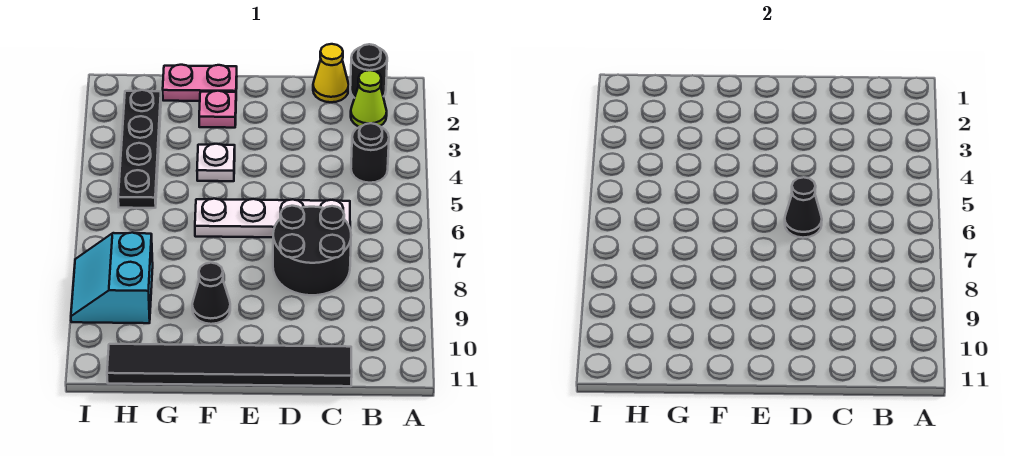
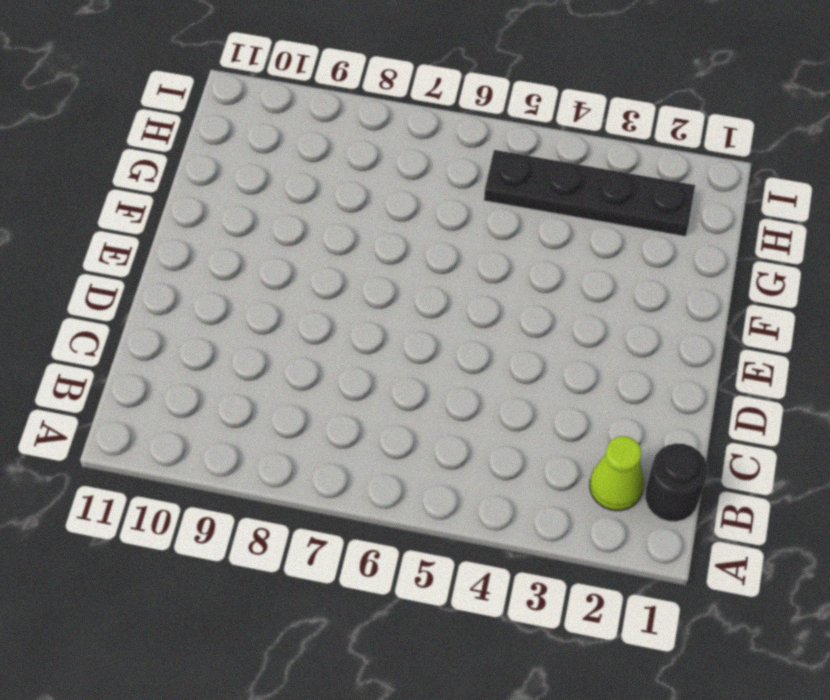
none -> black round brick B4 level 1
none -> yellow cone C1 level 1
none -> white plate C6:F6 level 1

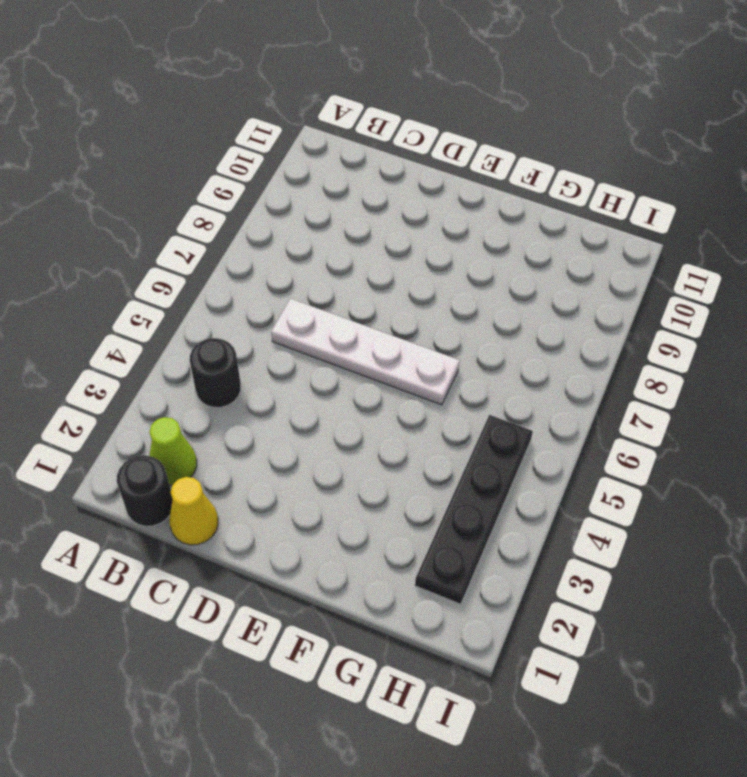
none -> black round brick C7:D8 level 1
none -> black tile C11:H11 level 1
none -> pink plate F1:G1 level 1

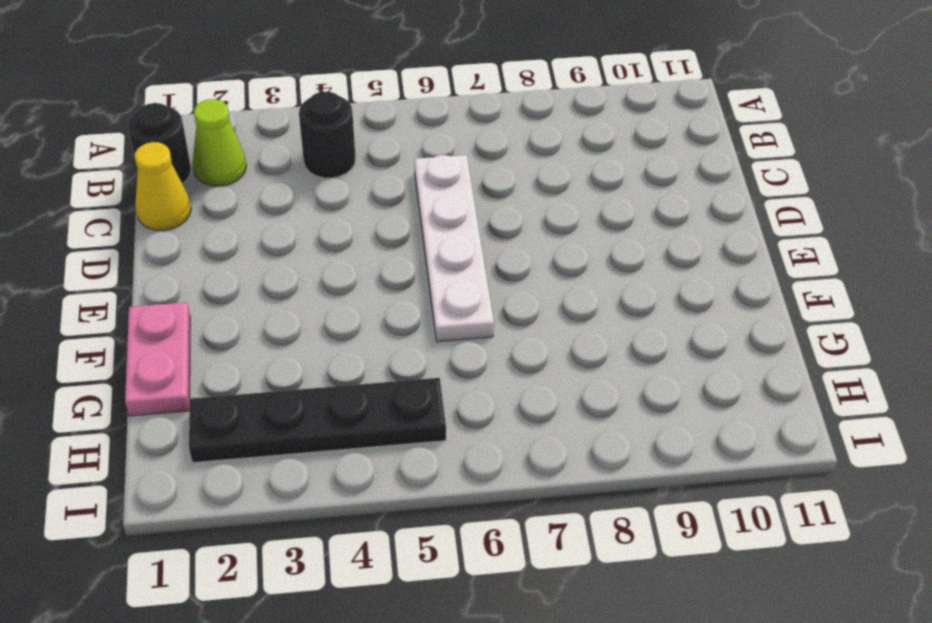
none -> black round brick C7:D8 level 1
none -> black tile C11:H11 level 1
none -> pink plate F2 level 1

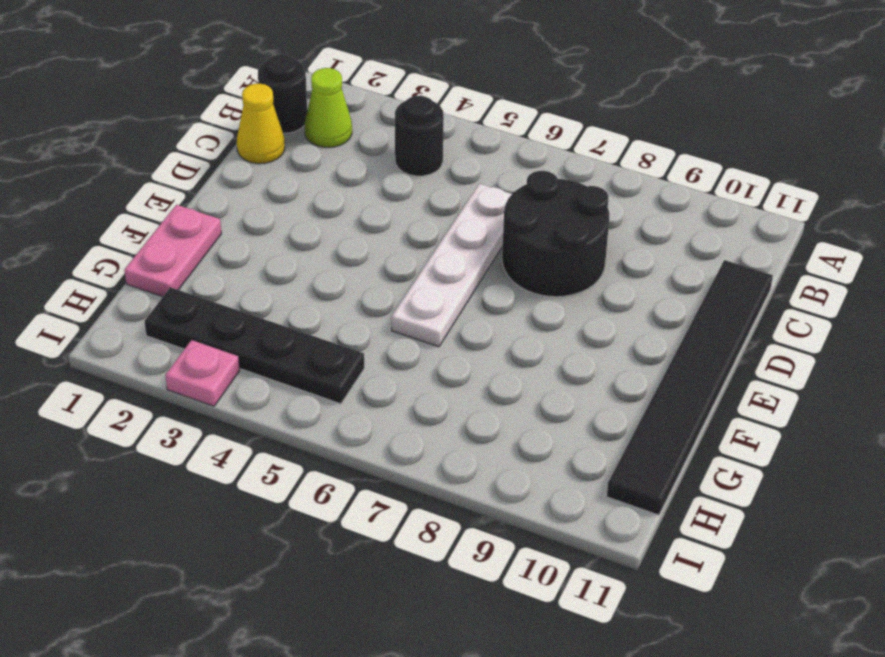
pink plate I3 level 1 -> pink plate F2 level 1
none -> white plate F4 level 1
none -> black cone F9 level 1
none -> cyan slope H8:I9 level 1 top H

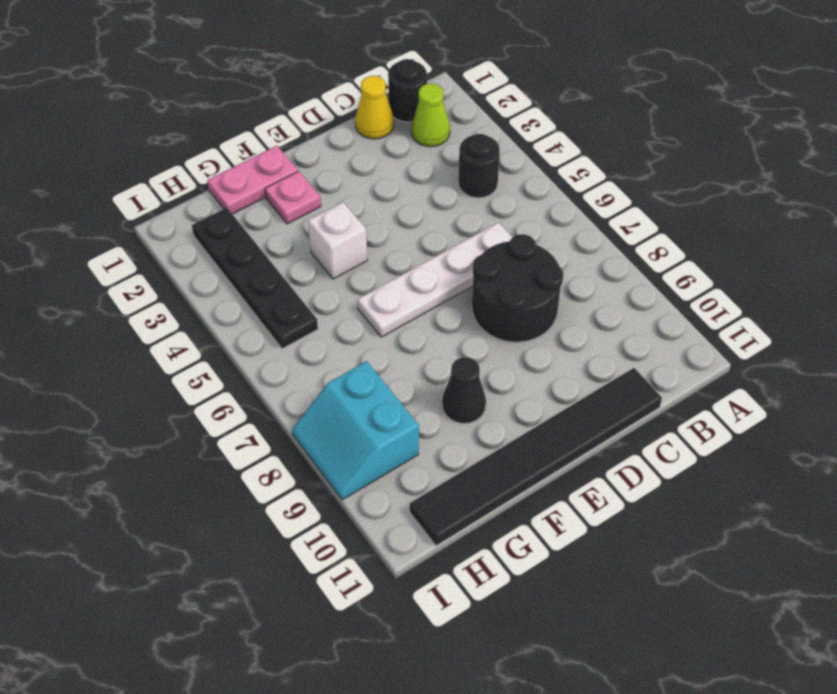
white brick F4 level 1 -> white plate F4 level 1
none -> black cone D6 level 2

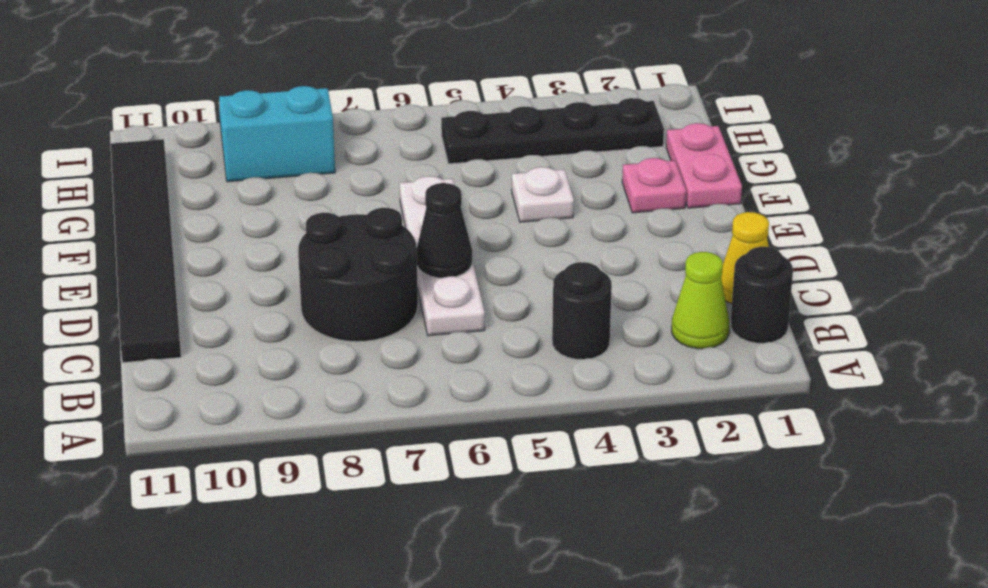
none -> black cone F9 level 1

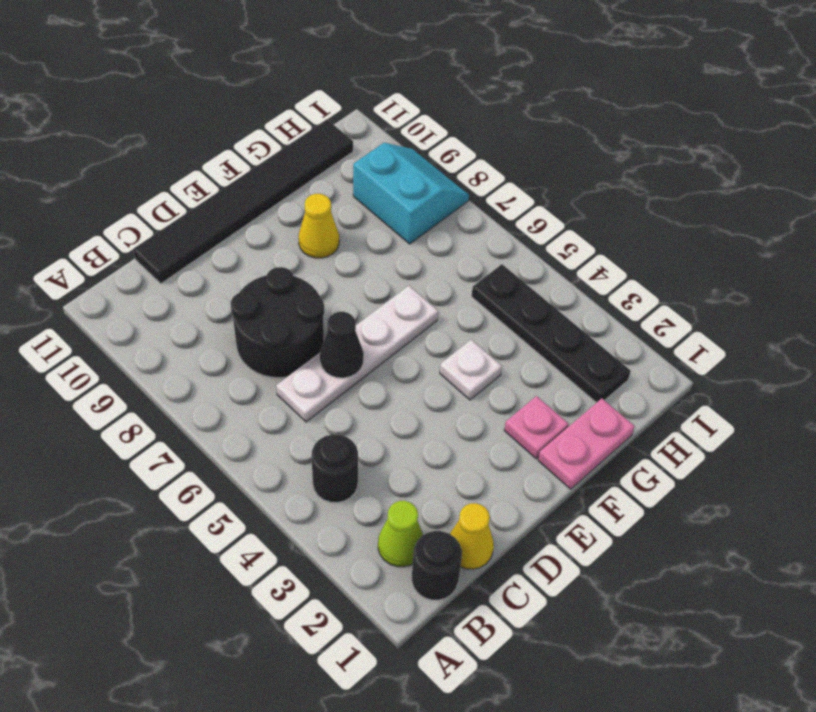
yellow cone F9 level 1 -> black cone F9 level 1

